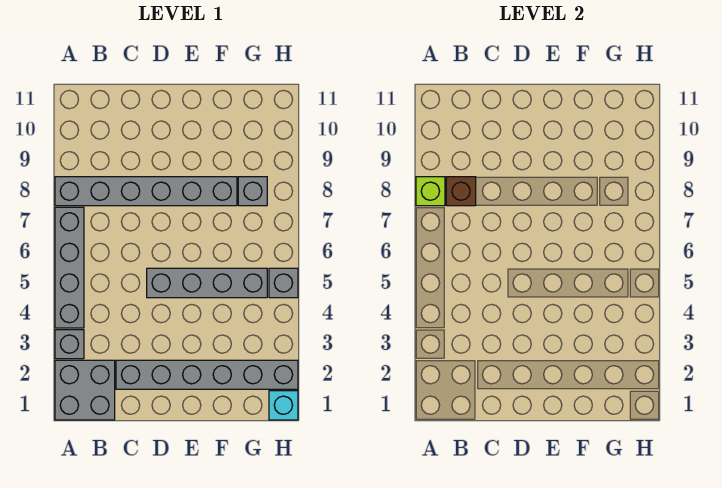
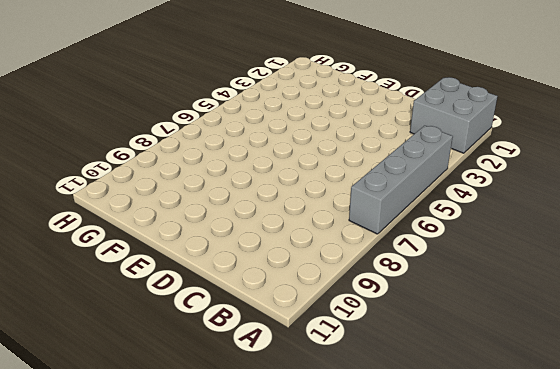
none -> grey brick A3 level 1
none -> grey brick A8:F8 level 1

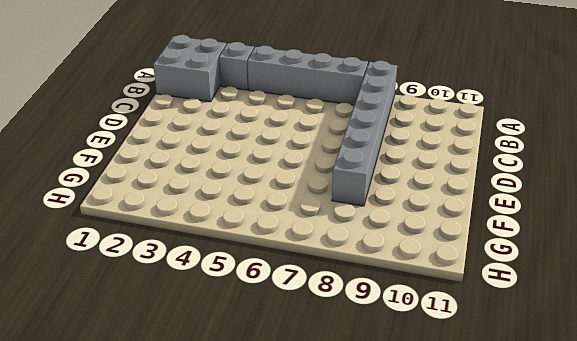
none -> grey brick C2:H2 level 1
none -> grey brick D5:G5 level 1

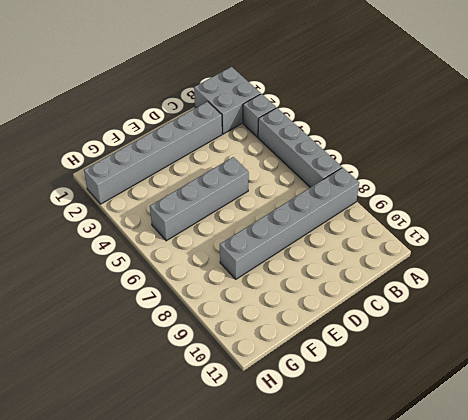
none -> grey brick G8 level 1
none -> cyan brick H1 level 1

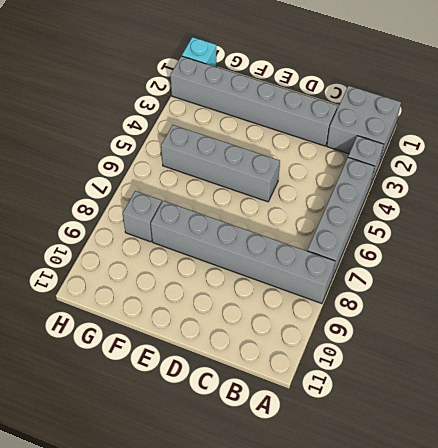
none -> grey brick H5 level 1
none -> lime brick A8 level 2

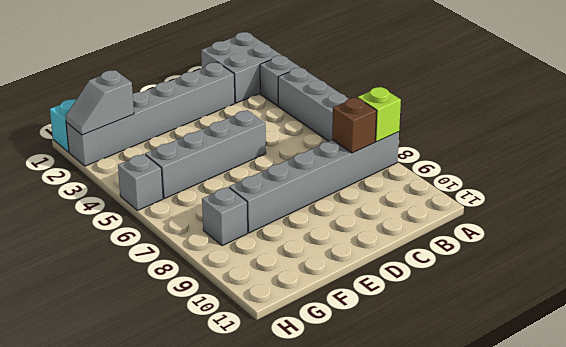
grey slope G2:H2 level 2 top G -> none

